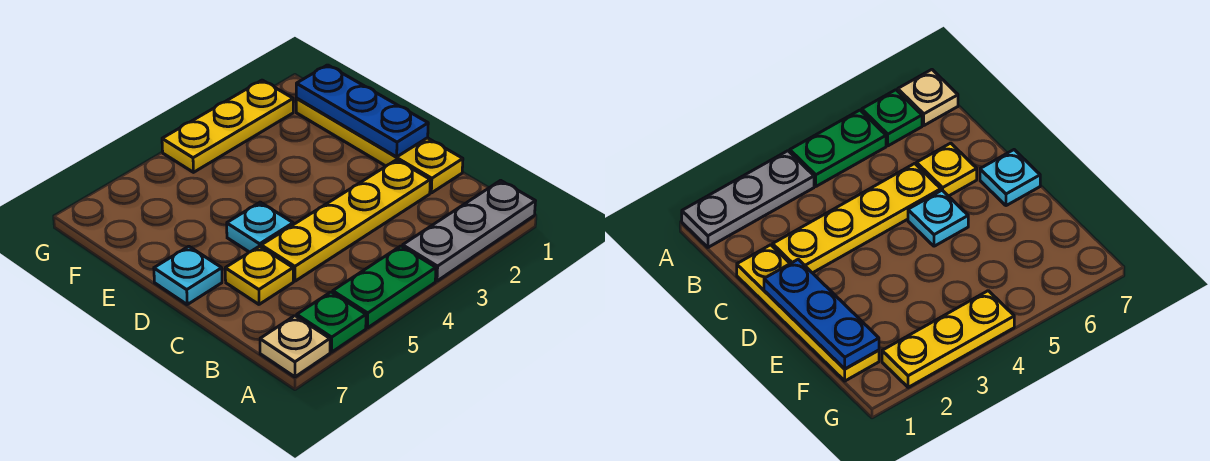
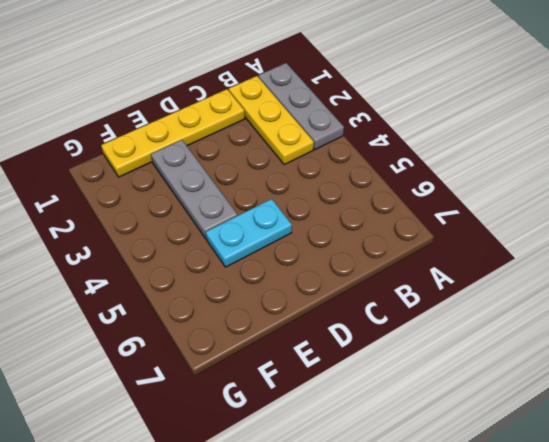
yellow plate B1:B3 level 1 -> yellow plate G2:G4 level 1
cyan plate D5:E5 level 1 -> cyan plate D5 level 1
grey plate E2:E4 level 1 -> none
none -> green plate A4:A5 level 1
none -> green plate A6 level 1

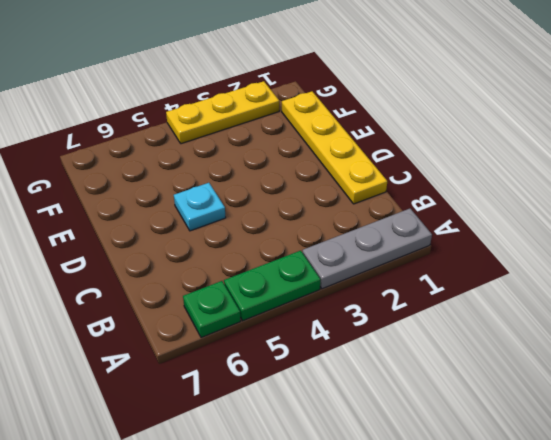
none -> tan plate A7 level 1
none -> yellow plate C2:C5 level 1

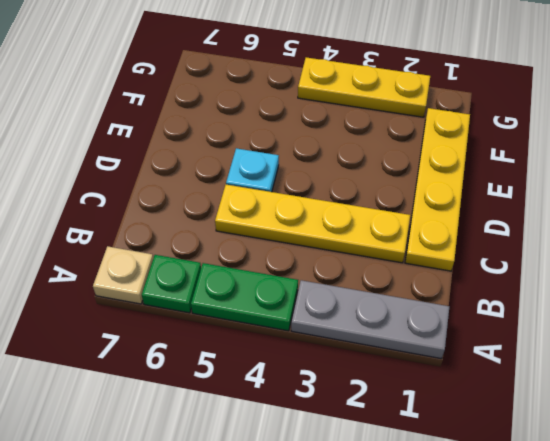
none -> yellow plate C6 level 1
none -> cyan plate D7 level 1

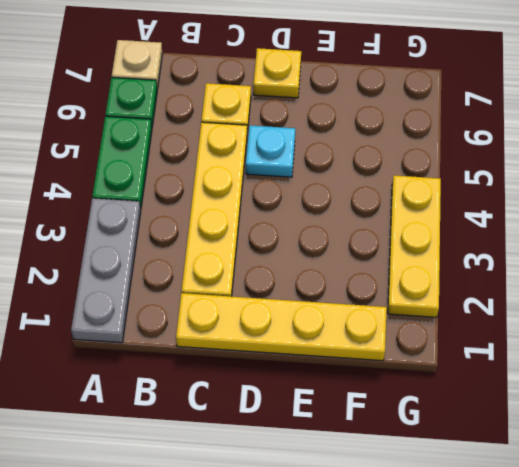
yellow plate D7 level 1 -> cyan plate D7 level 1
none -> blue plate D1:F1 level 2

